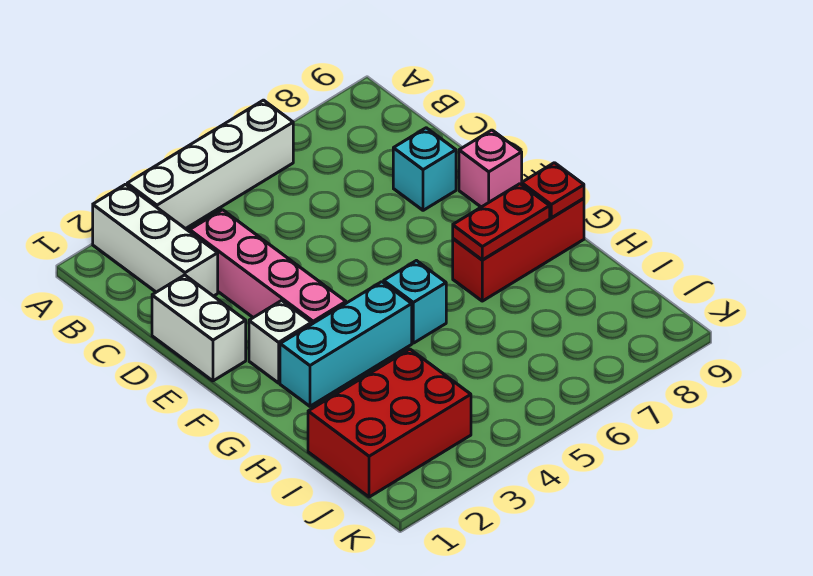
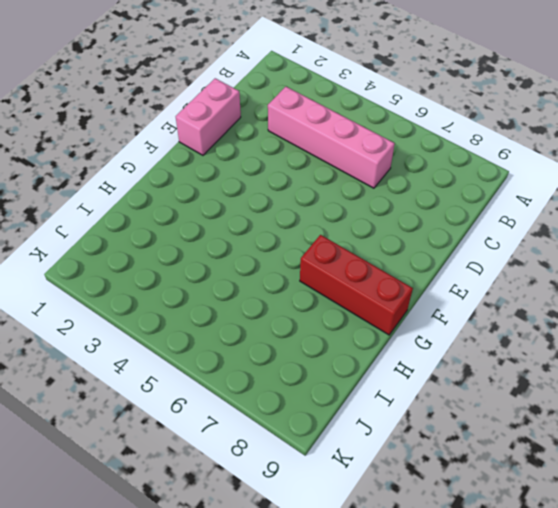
pink brick C3:C6 level 1 -> pink brick C3:F3 level 1
pink brick D1:E1 level 1 -> white brick D1:E1 level 1
none -> white brick A2:C2 level 1
none -> white brick A3:A6 level 1
none -> cyan brick D8 level 1

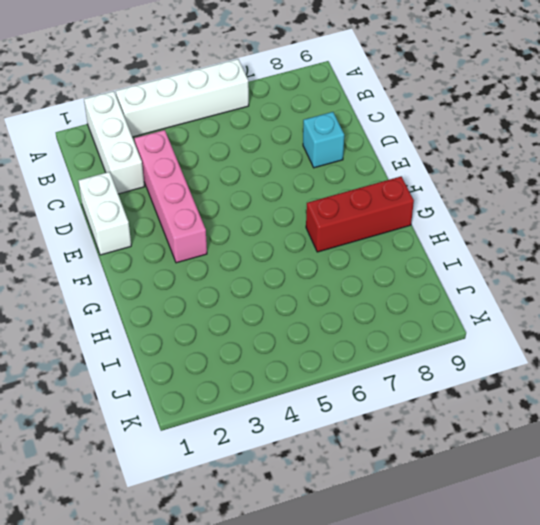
none -> pink brick E9 level 1
none -> white brick F2 level 1
none -> cyan brick G2:G4 level 1

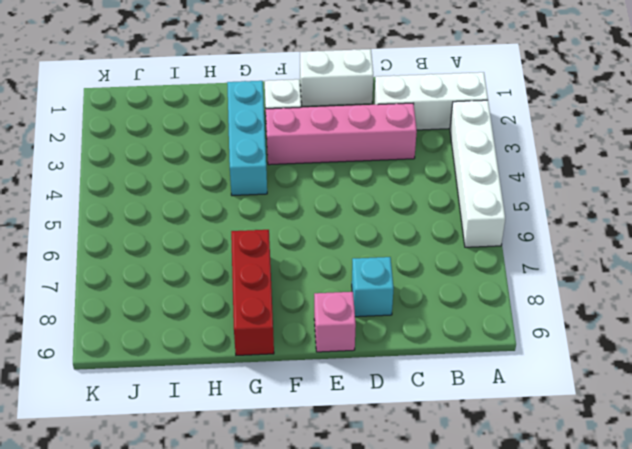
none -> cyan brick G5 level 1
none -> red brick I1:J3 level 1
none -> red plate G7:G8 level 2

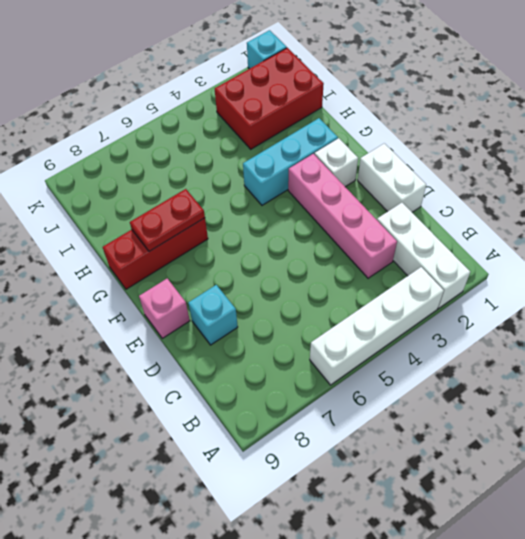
cyan brick K1 level 1 -> cyan brick G5 level 1
none -> red plate G9 level 2

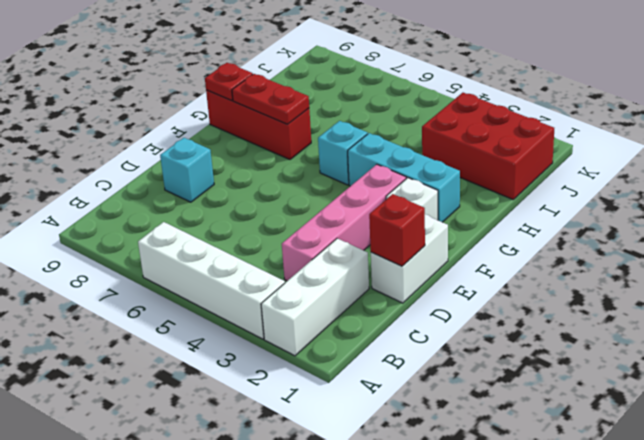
red brick D1 level 2 -> none
none -> pink brick E9 level 1

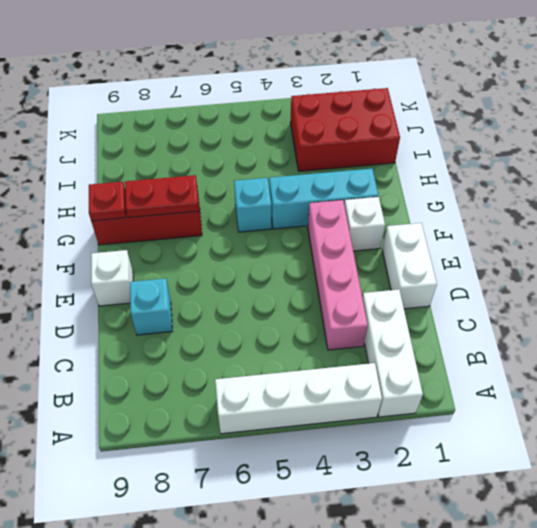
white brick E9 level 1 -> pink brick E9 level 1

